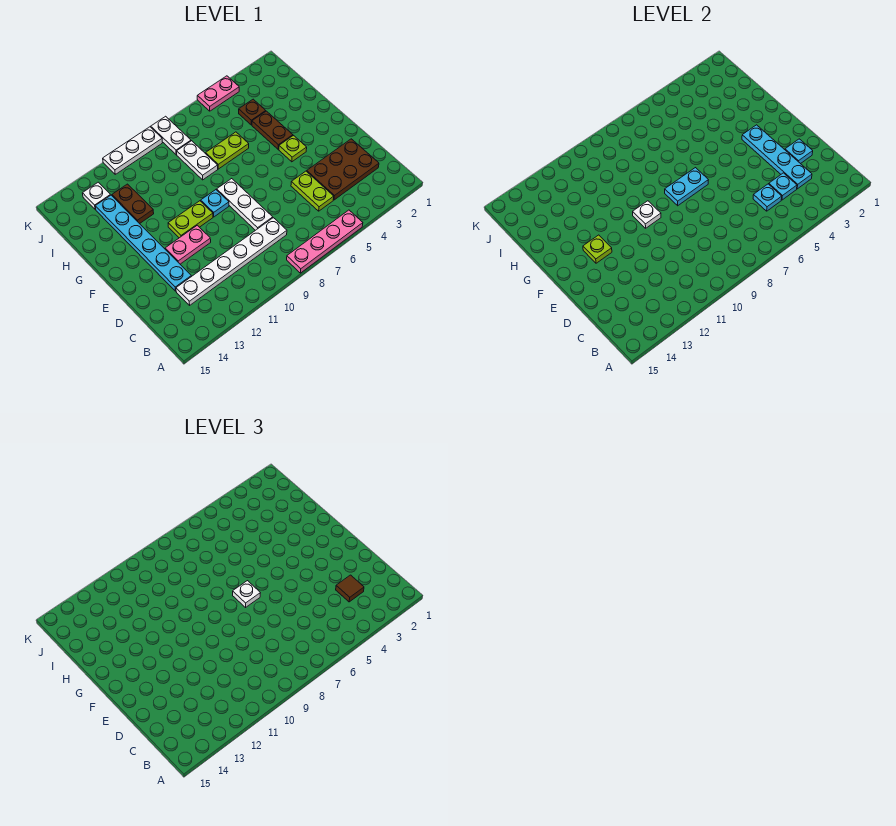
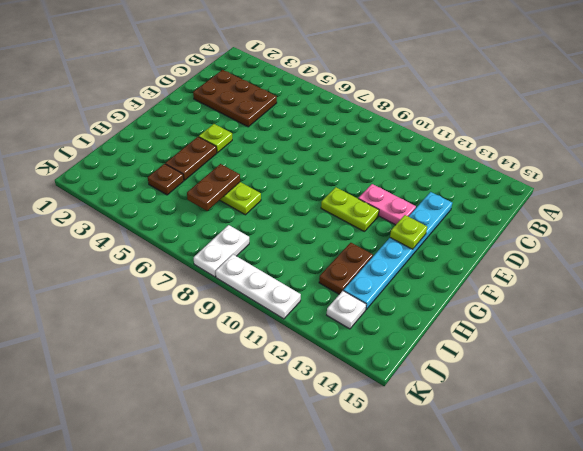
brown plate H6:I6 level 2 -> none
none -> pink plate A5:A8 level 1
none -> lime plate C5:D5 level 1
none -> white plate C8:C13 level 1

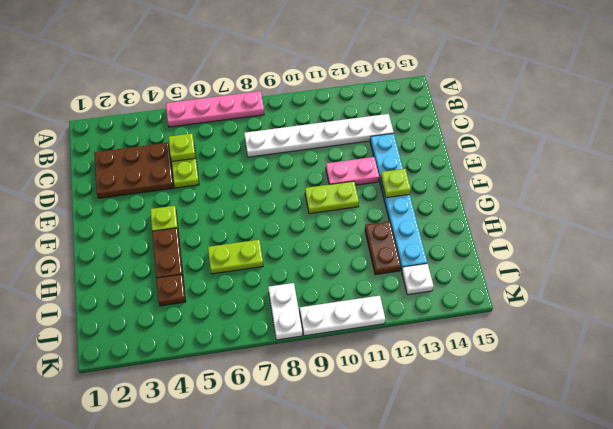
lime plate C5 level 2 -> cyan plate C5 level 2
none -> white plate D8:F8 level 1
none -> cyan plate F9 level 1
none -> white plate H8:I8 level 1

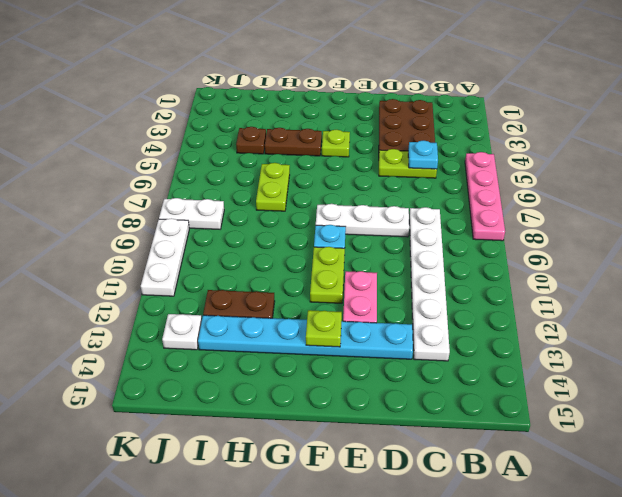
none -> white plate H8:I8 level 1
none -> pink plate K4:K5 level 1
none -> cyan plate C3:F3 level 2

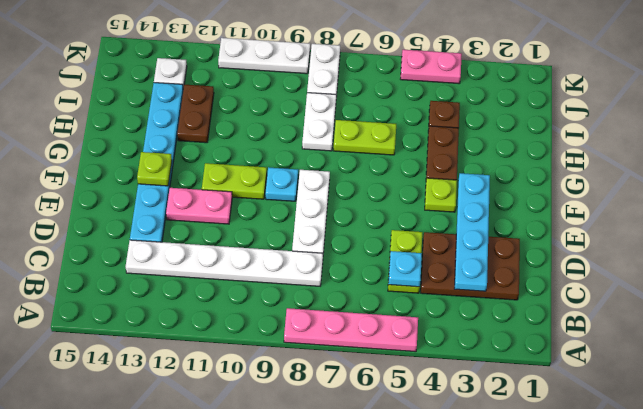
none -> cyan plate C4 level 2
none -> cyan plate D2 level 2
none -> cyan plate F7:F8 level 2

